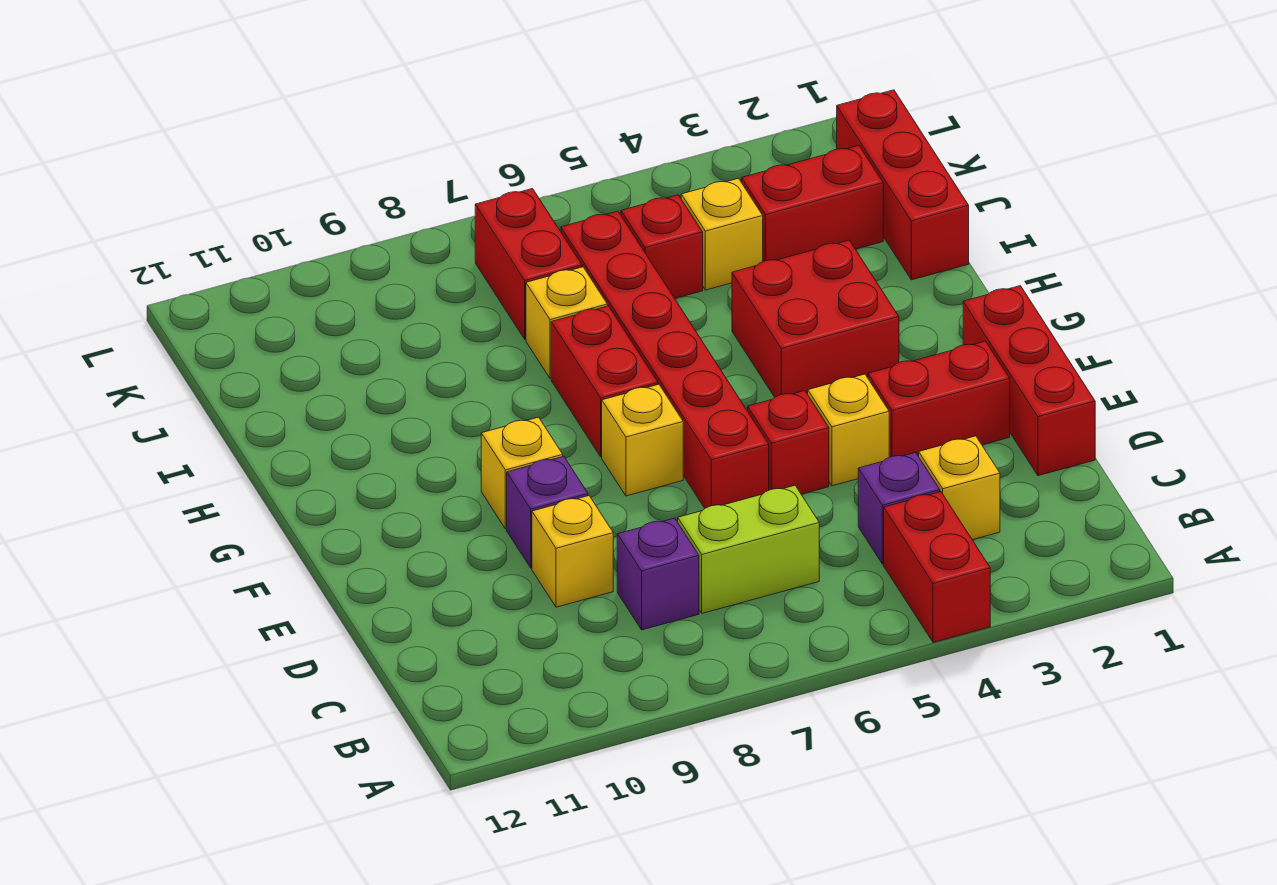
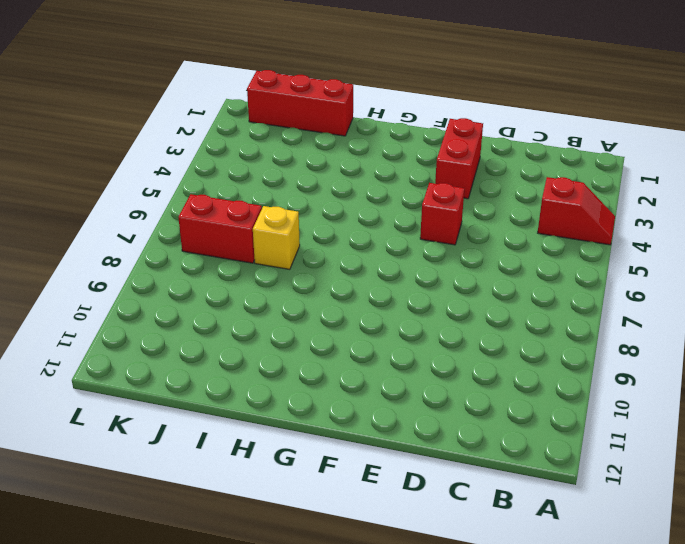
red slope A4:B4 level 1 top B -> red brick A4:B4 level 1
none -> yellow brick C3 level 1
none -> purple brick C4 level 1
none -> lime brick C6:C7 level 1

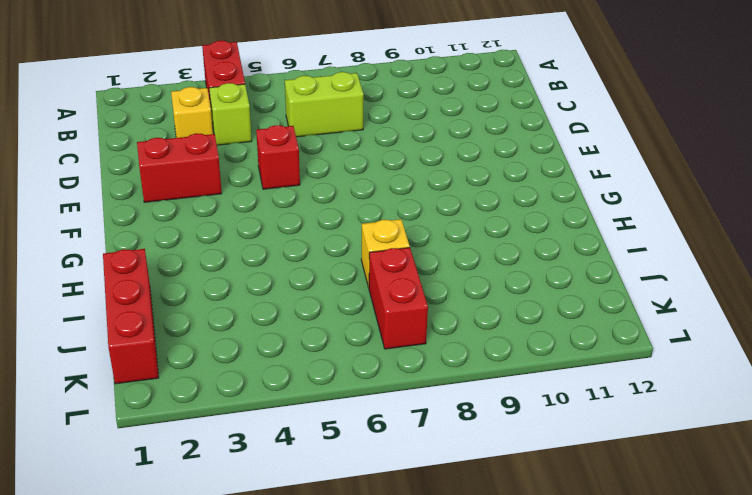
lime brick C4 level 1 -> purple brick C4 level 1
none -> purple brick C8 level 1
none -> red brick D1:F1 level 1
none -> yellow brick D9 level 1

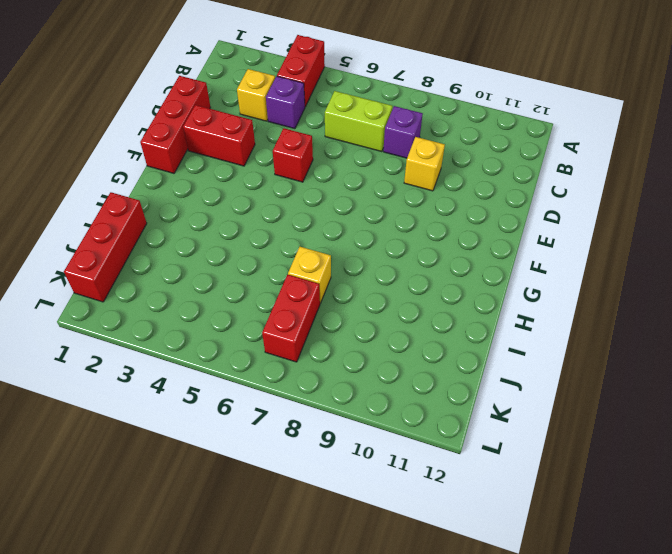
none -> yellow brick E4 level 1
none -> red brick E6:J6 level 1
none -> purple brick E9 level 1

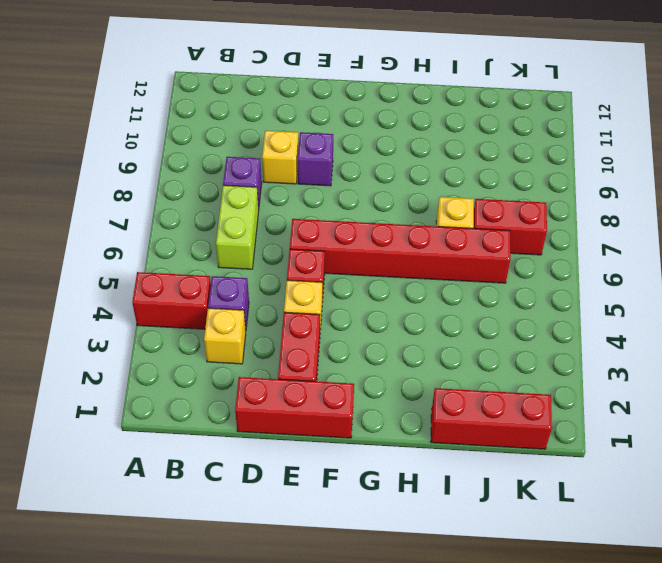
none -> yellow brick F7 level 1
none -> yellow brick F9 level 1
none -> red brick G3:H4 level 1

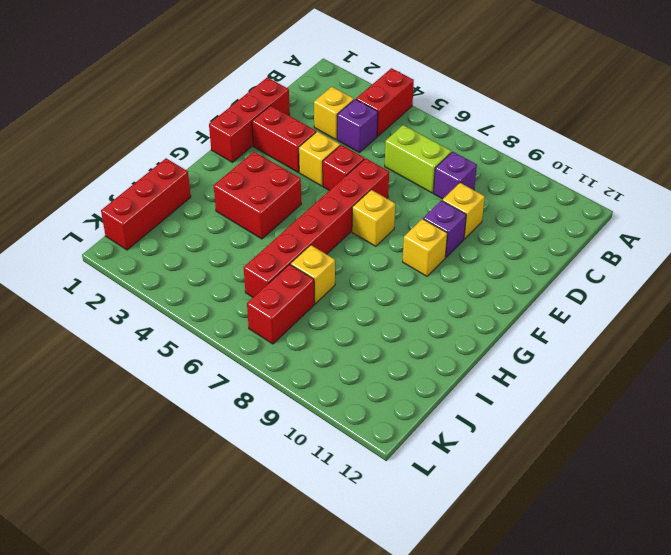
none -> red brick G7:H7 level 1
none -> red brick J2:J3 level 1
none -> yellow brick J4 level 1

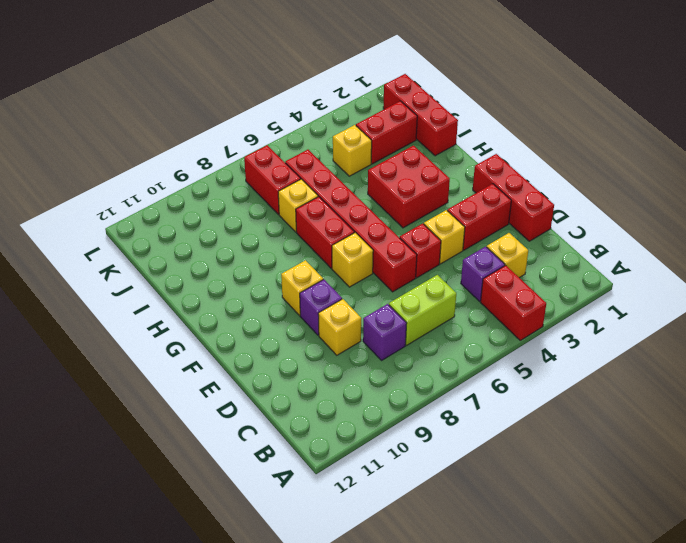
none -> red brick J5 level 1

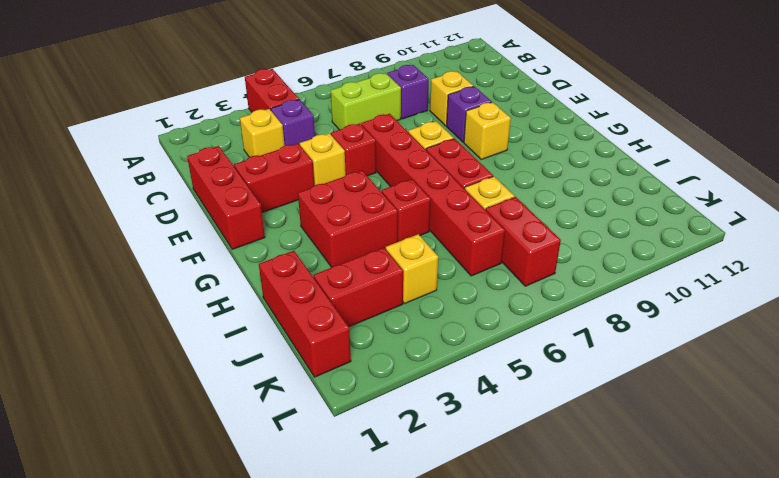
red brick H5 level 1 -> red brick J5 level 1

